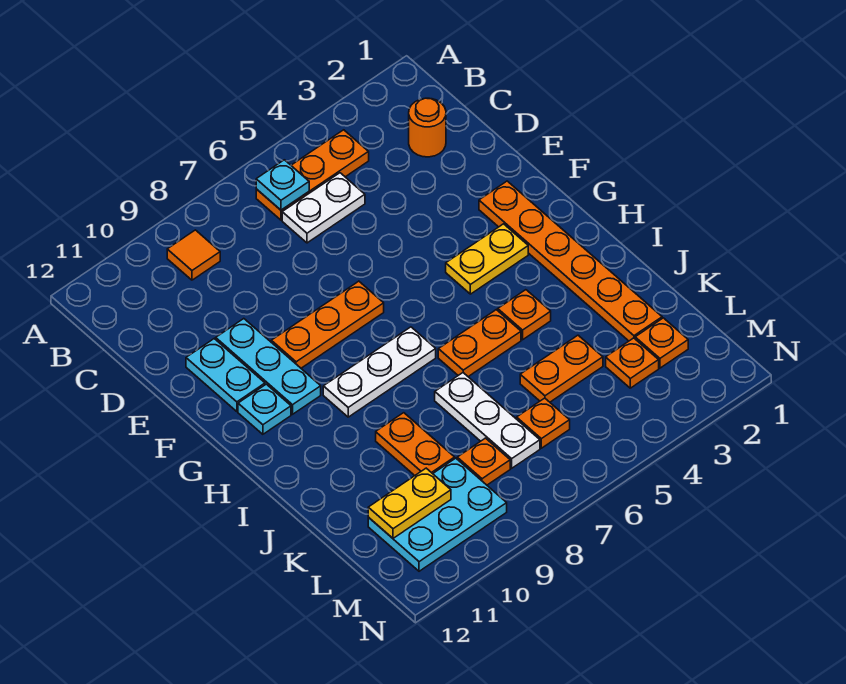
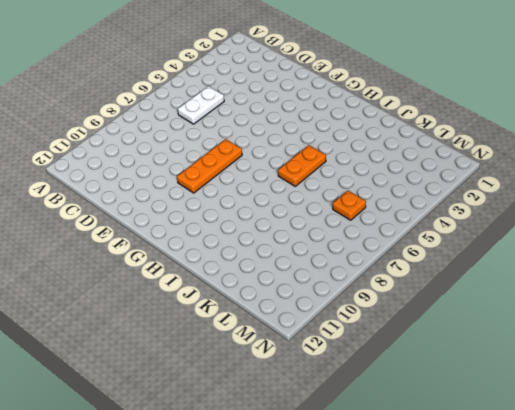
none -> orange plate B4:B6 level 1
none -> orange tile B9 level 1
none -> orange round brick C2 level 1

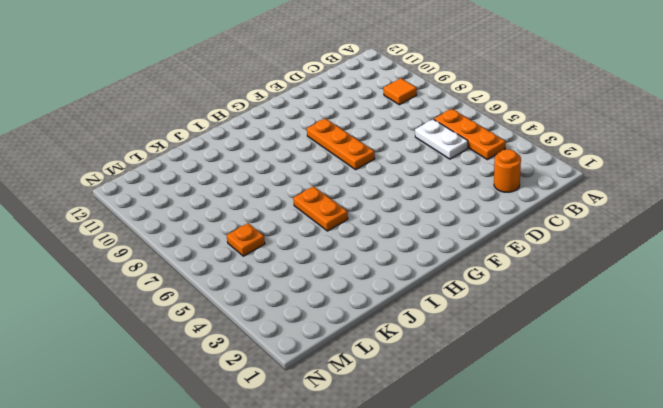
none -> cyan plate E10:G10 level 1
none -> cyan plate E11:F11 level 1
none -> orange plate F2:K2 level 1

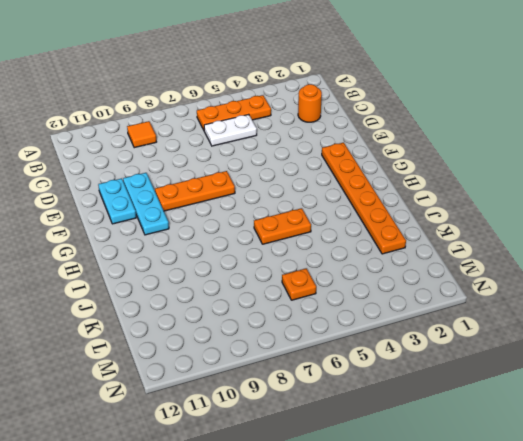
none -> yellow plate G3:G4 level 1
none -> cyan plate G11 level 1
none -> white plate H7:H9 level 1

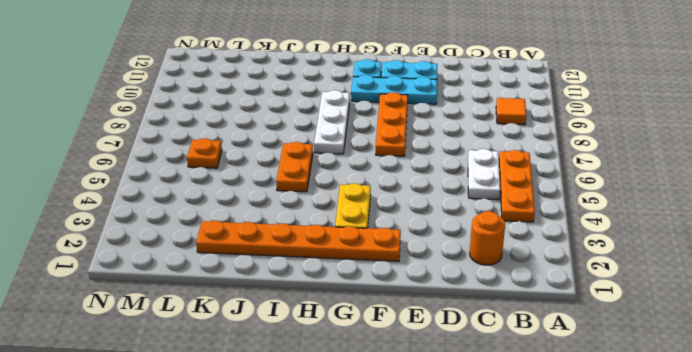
none -> orange plate I4 level 1
none -> white plate J7:L7 level 1
none -> orange plate J9:K9 level 1

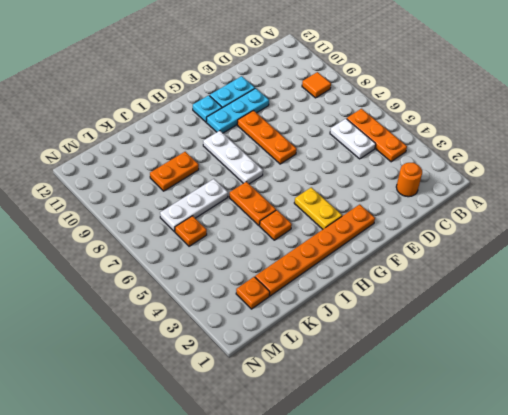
none -> orange plate K4:K5 level 1
none -> orange plate L3 level 1
none -> orange plate L8 level 1

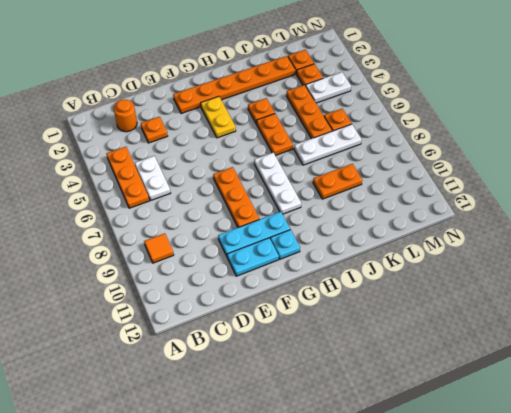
orange plate D3 level 1 -> orange plate L8 level 1
orange plate K4:K6 level 1 -> orange plate K4:K5 level 1
white plate L4:M4 level 1 -> none
none -> cyan plate L9:M11 level 1
none -> cyan plate B6 level 2
none -> yellow plate L10:L11 level 2

